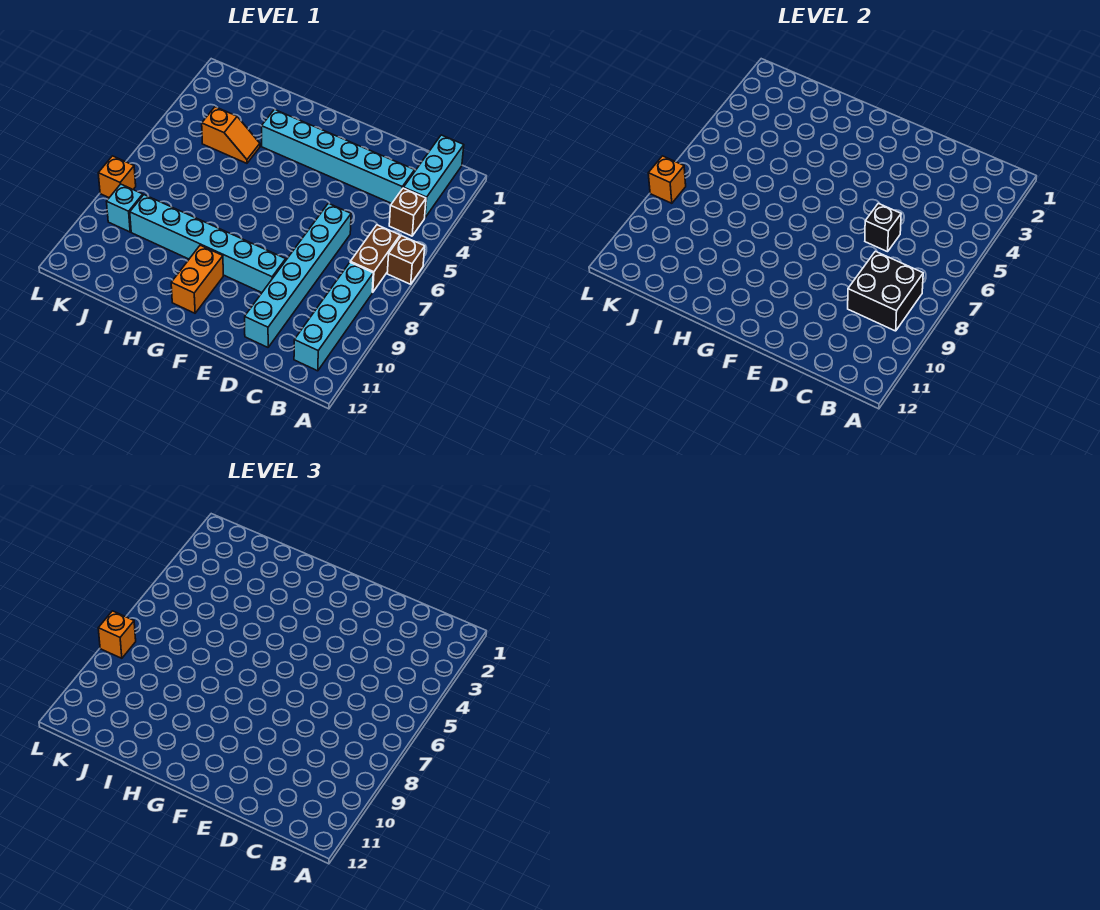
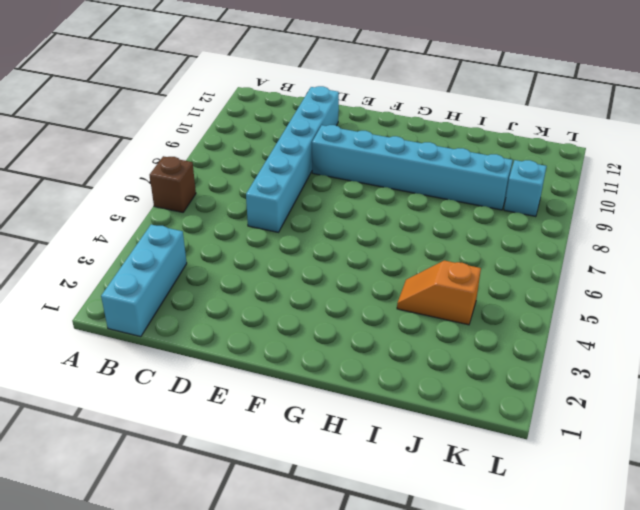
none -> brown brick B4 level 1
none -> brown brick B6:B7 level 1
none -> cyan brick B8:B11 level 1

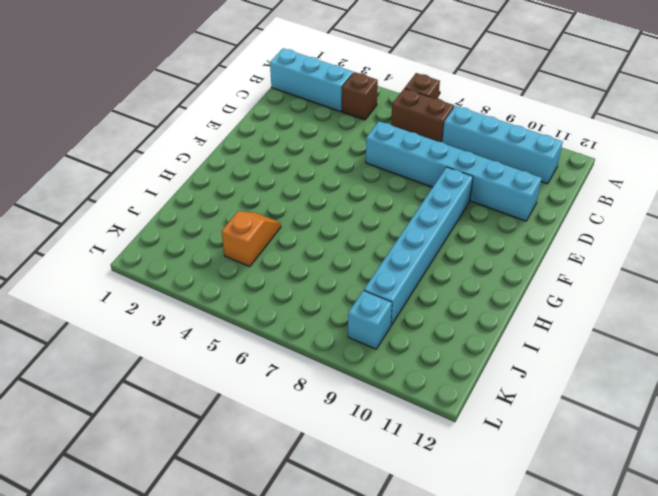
none -> cyan brick C3:H3 level 1
none -> orange brick G10:G11 level 1
none -> orange brick L8 level 1

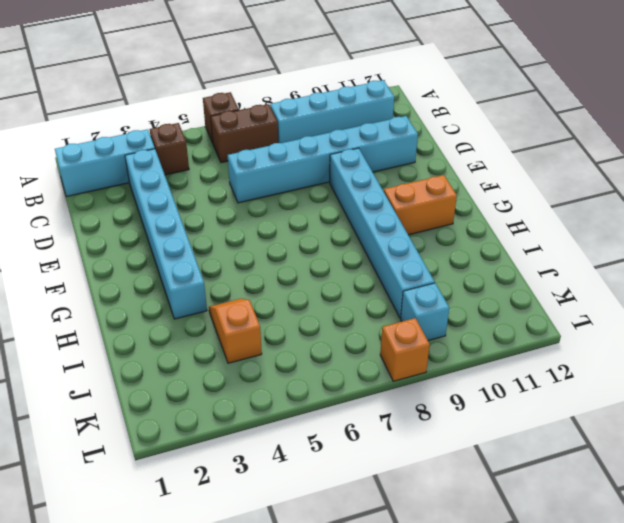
none -> black brick B8:C9 level 2
none -> black brick D6 level 2
none -> orange brick L8 level 2

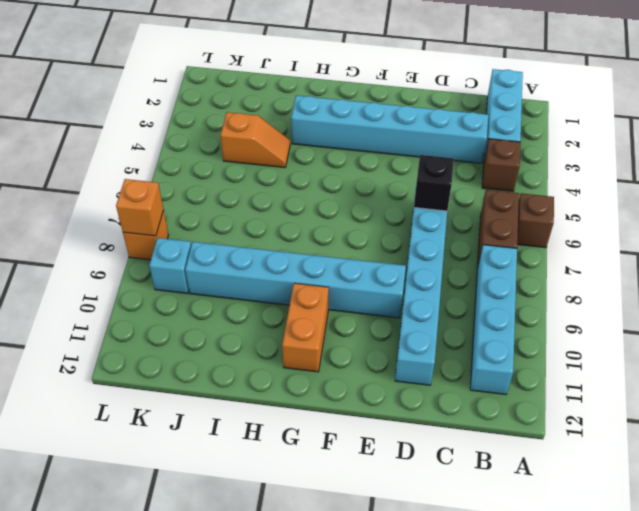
none -> black brick B8:C9 level 2
none -> orange brick L8 level 3

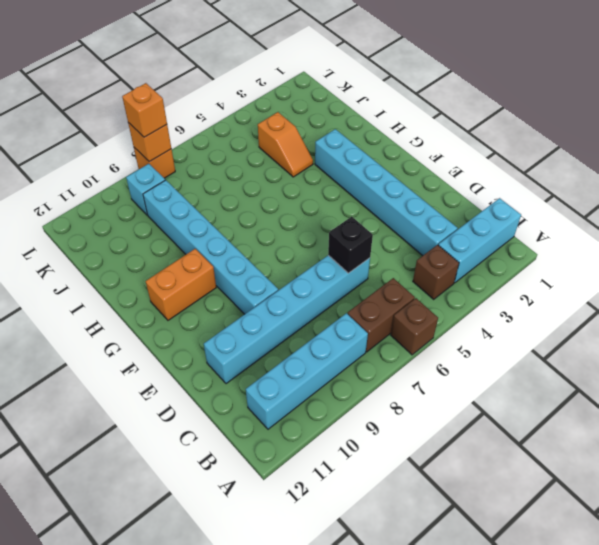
none -> black brick B8:C9 level 2

